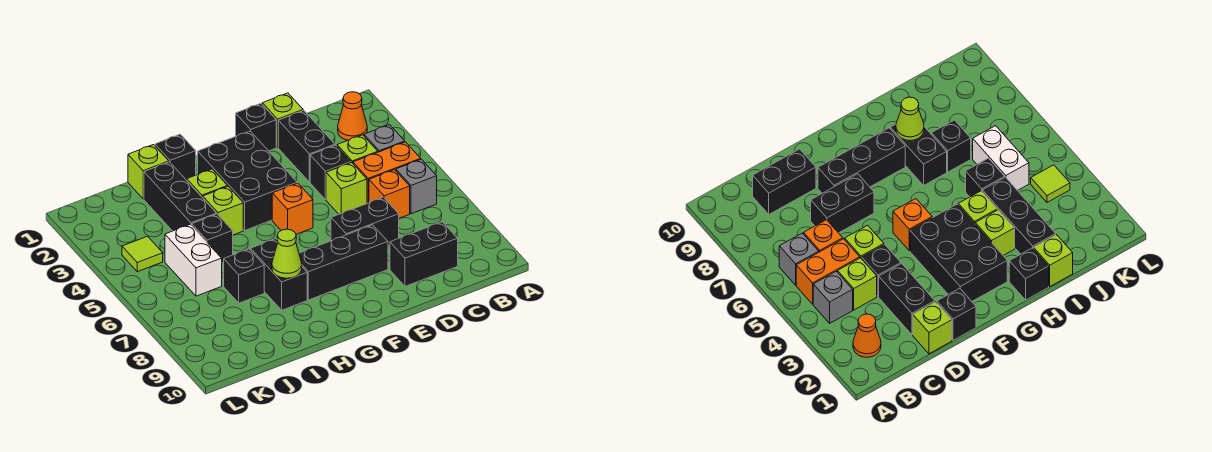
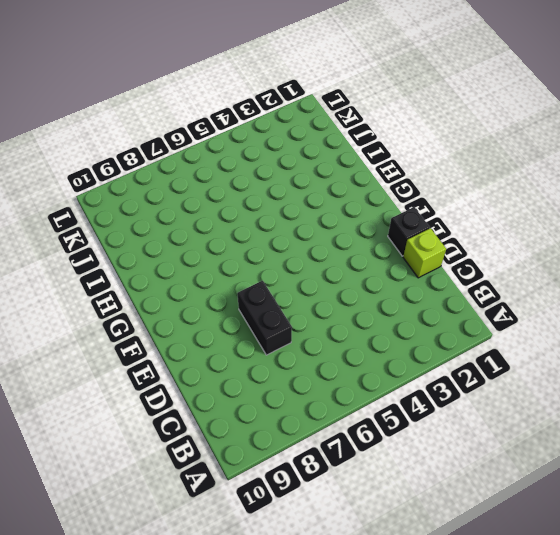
none -> orange cone B2 level 1
none -> grey brick B4 level 1
none -> orange brick B5:C5 level 1

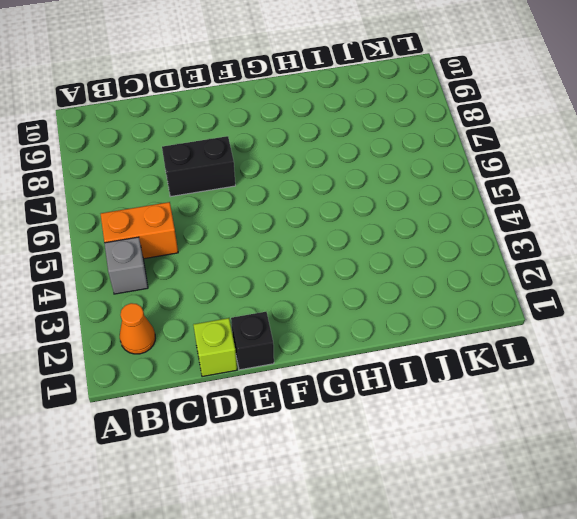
none -> grey brick B6 level 1
none -> lime brick C4 level 1
none -> orange brick C6 level 1

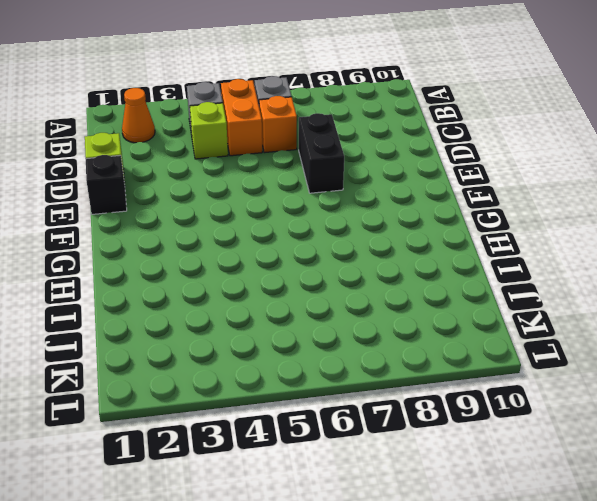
none -> black brick C9:D9 level 1
none -> black brick D2:D3 level 1
none -> black brick D4 level 1

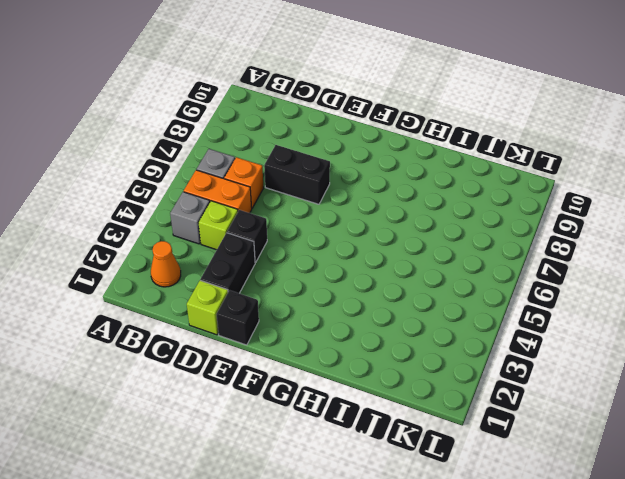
none -> black brick C9:D9 level 1
none -> lime brick D5 level 1
none -> black brick E8:G8 level 1

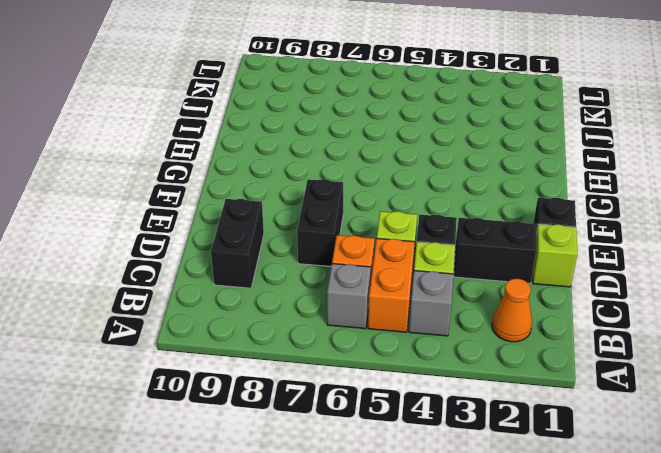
none -> black brick E8:G8 level 1
none -> black brick F2:G4 level 1
none -> orange brick F5 level 1

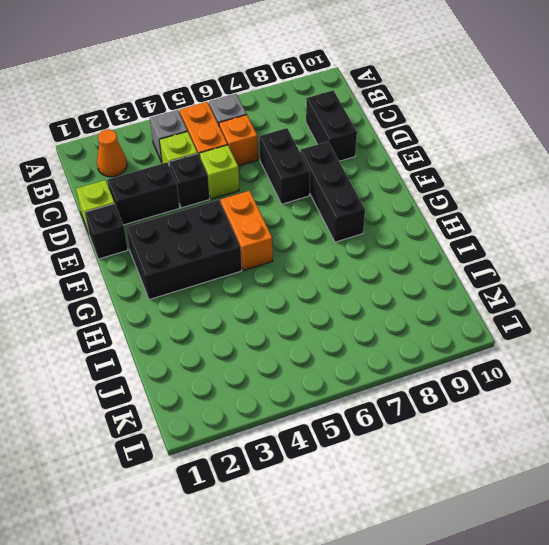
orange brick F5:G5 level 1 -> orange brick F5 level 1
none -> black brick H1 level 1
none -> lime brick H3 level 1
none -> lime brick H4 level 1

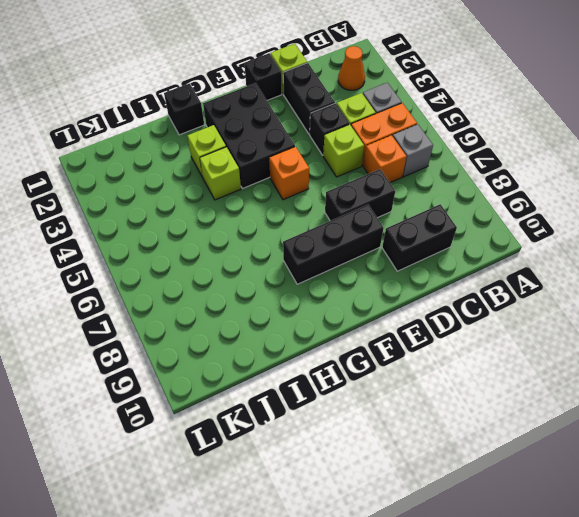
none -> black brick H7:H8 level 1
none -> lime brick I1 level 1
none -> black brick I2:I4 level 1

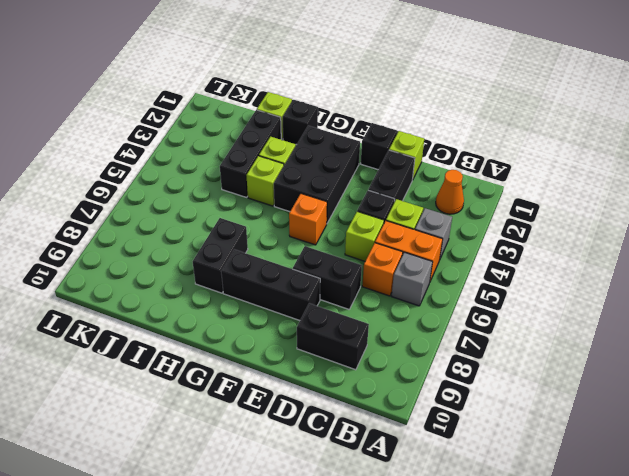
none -> black brick I5 level 1
none -> black brick I7 level 1
none -> white brick J5:J6 level 1

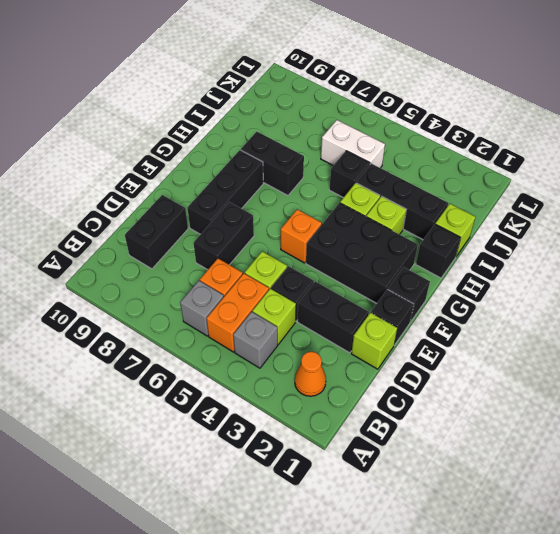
black brick F1 level 1 -> black brick I7 level 1
none -> lime tile K4 level 1
none -> lime cone H8 level 2

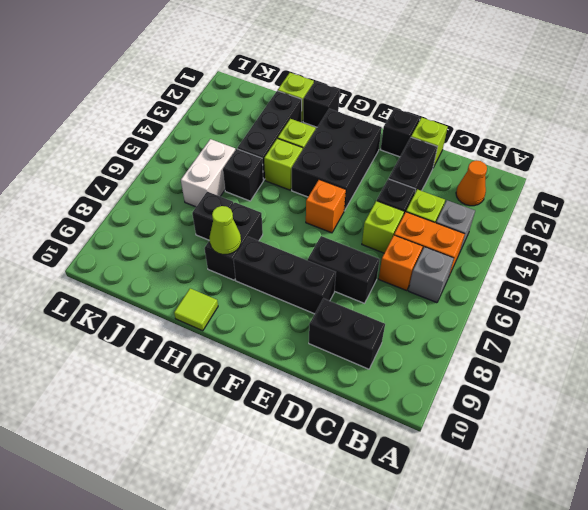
lime tile H10 level 1 -> lime tile K4 level 1

